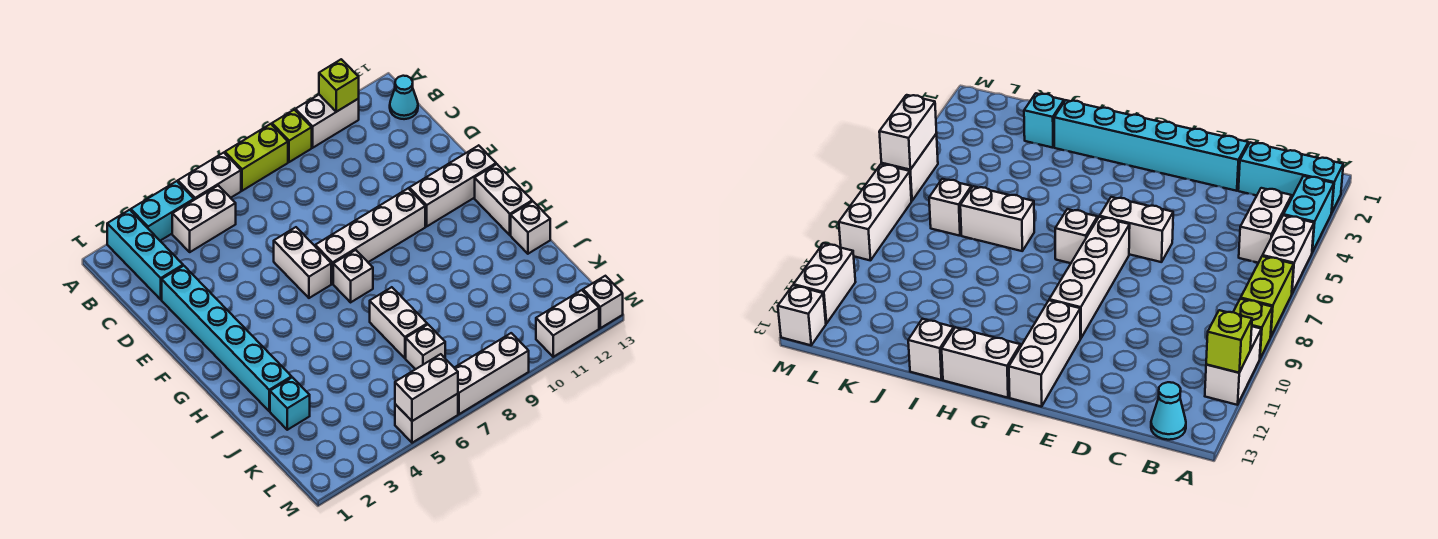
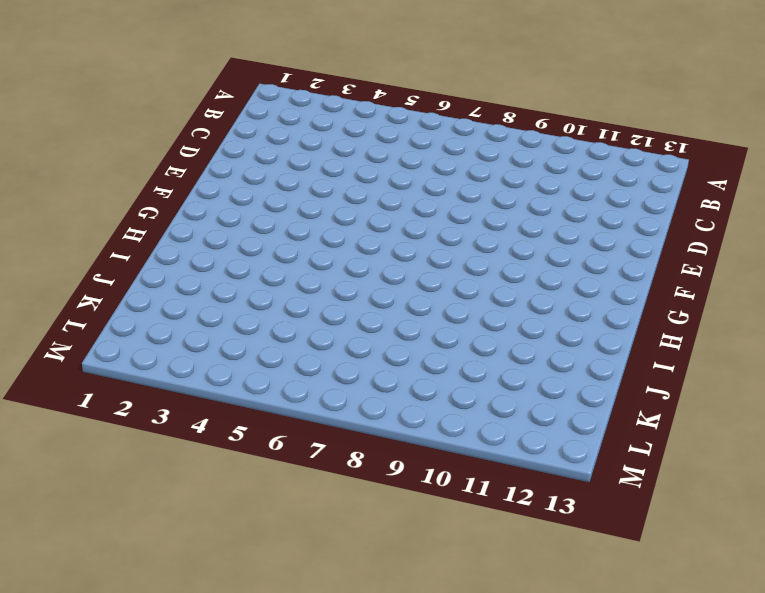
none -> cyan brick A2:C2 level 1
none -> cyan brick A3:A4 level 1
none -> white brick A5:A6 level 1

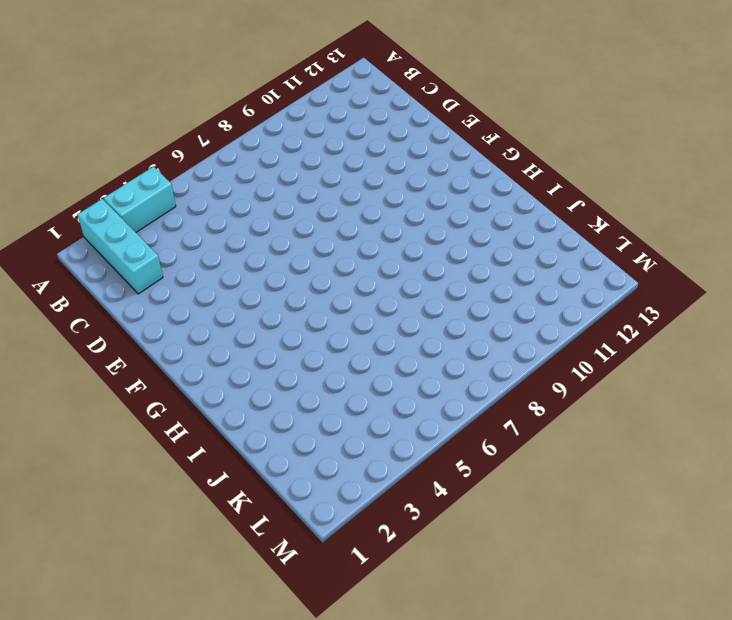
none -> white brick A5:A6 level 1
none -> lime brick A7:A8 level 1
none -> lime brick A9 level 1

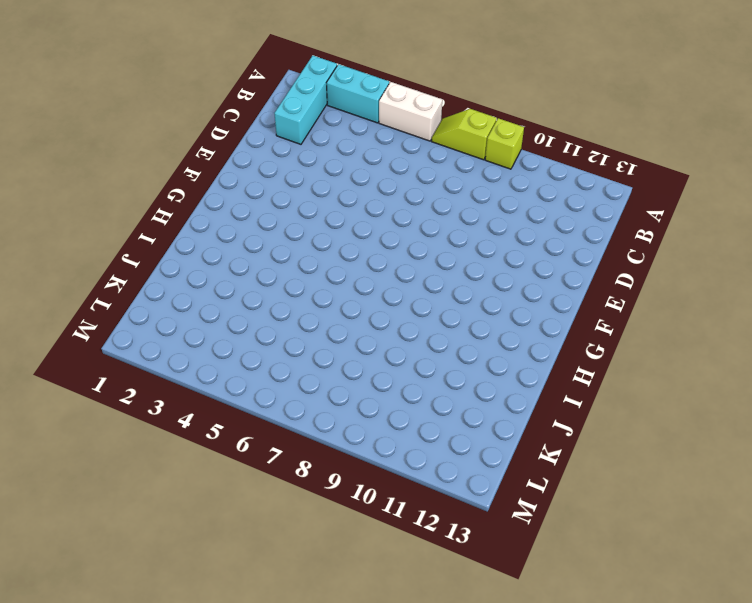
lime slope A7:A8 level 1 top 8 -> lime brick A7:A8 level 1
none -> white brick A10:A11 level 1
none -> white brick B4:B5 level 1
none -> cyan cone B13 level 1

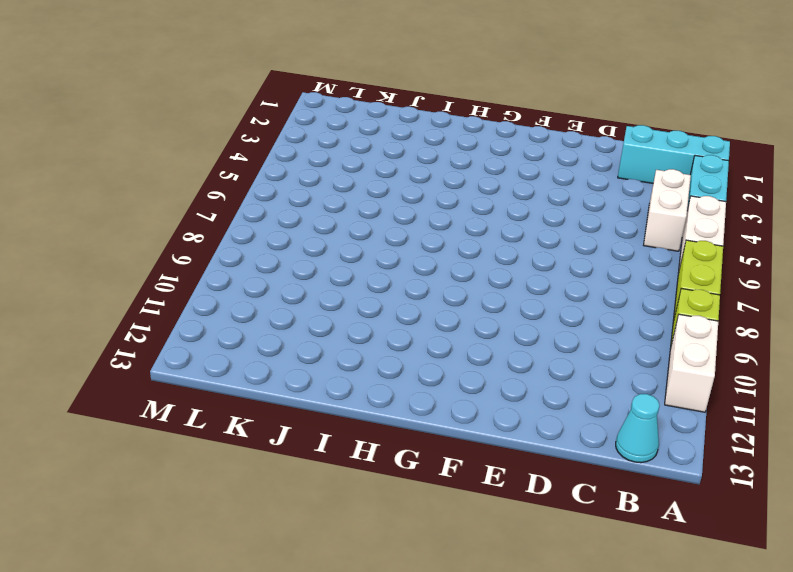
none -> cyan brick D2:I2 level 1
none -> white brick E6:F6 level 1
none -> white brick F7:F10 level 1

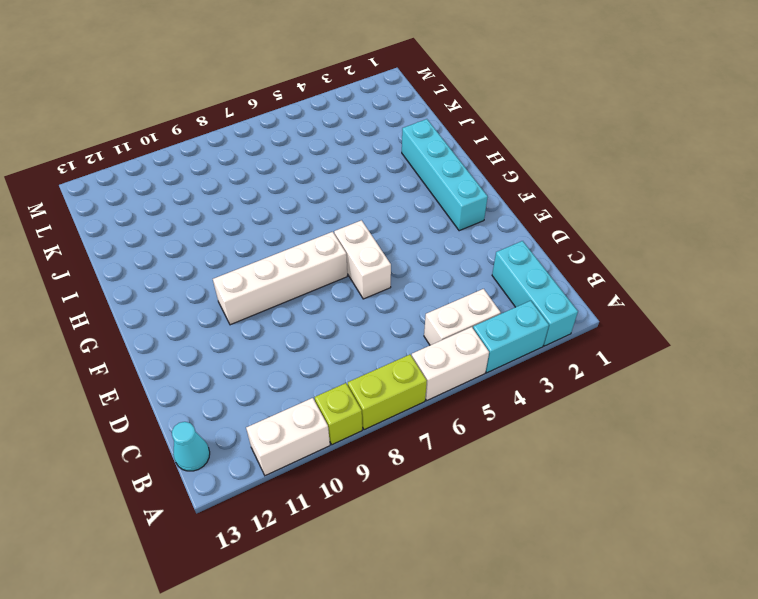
cyan brick F2:I2 level 1 -> cyan brick D2:I2 level 1
none -> white brick F11:F13 level 1
none -> white brick G7 level 1
none -> white brick G13:H13 level 1

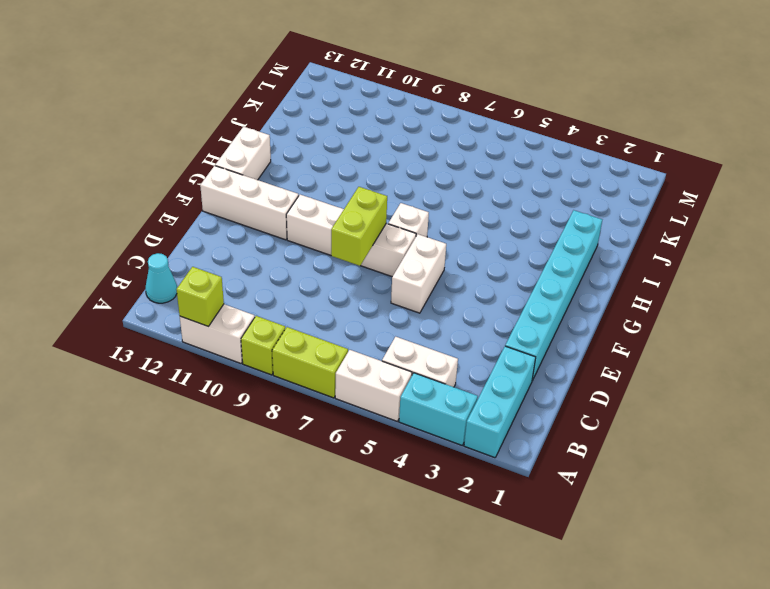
lime brick E8:F8 level 2 -> none
none -> white brick I7:J7 level 1
none -> white brick I13 level 1
none -> cyan brick J2 level 1

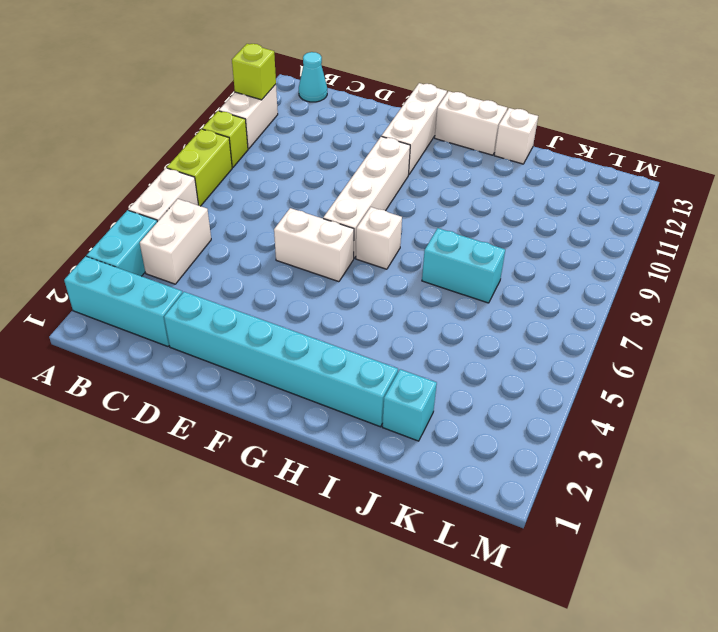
cyan brick I7:J7 level 1 -> white brick I7:J7 level 1
none -> white brick K7 level 1
none -> white brick M5:M6 level 1
none -> white brick M7:M9 level 1

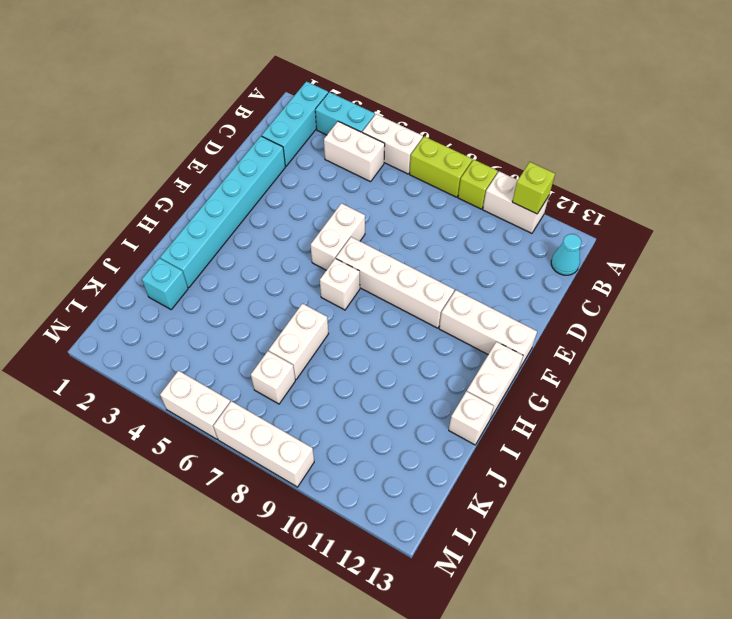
none -> white brick M11:M12 level 1
none -> white brick M13 level 1
none -> white brick M5:M6 level 2

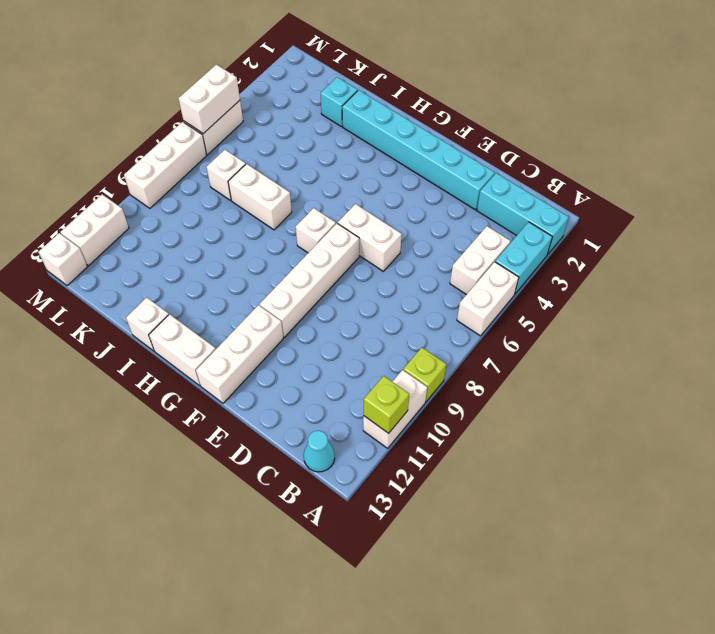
none -> lime brick A7:A8 level 1

